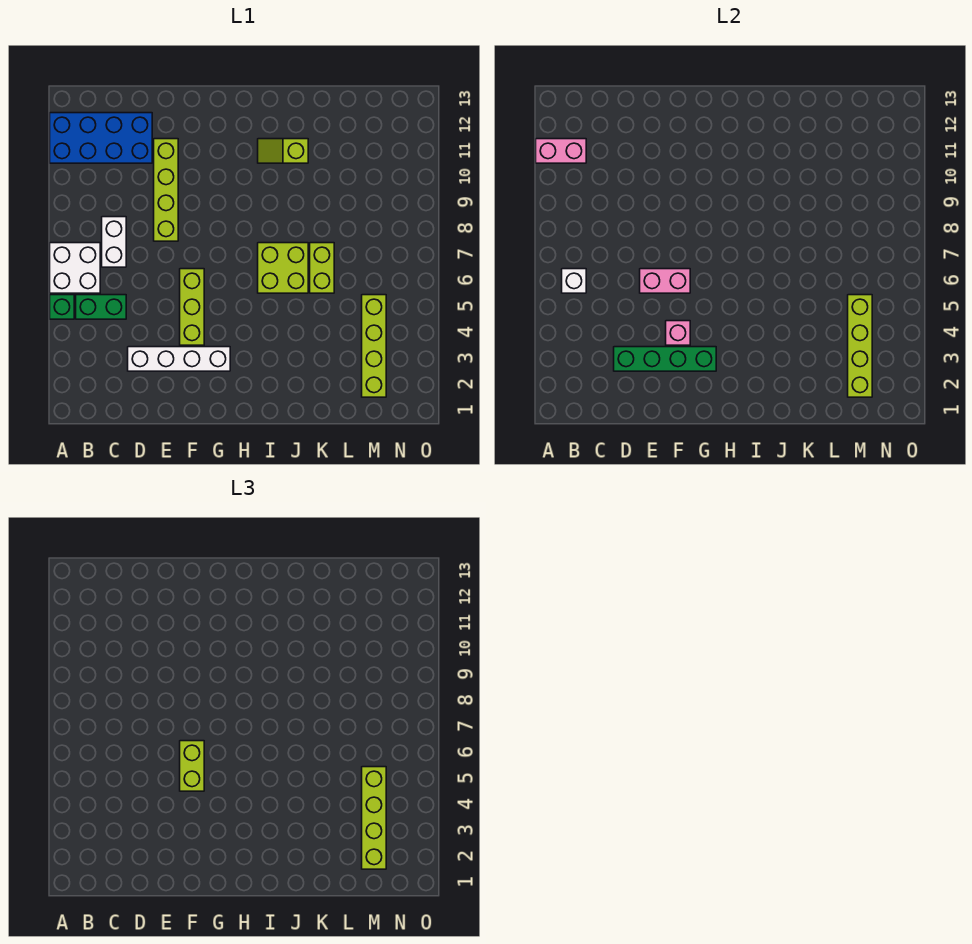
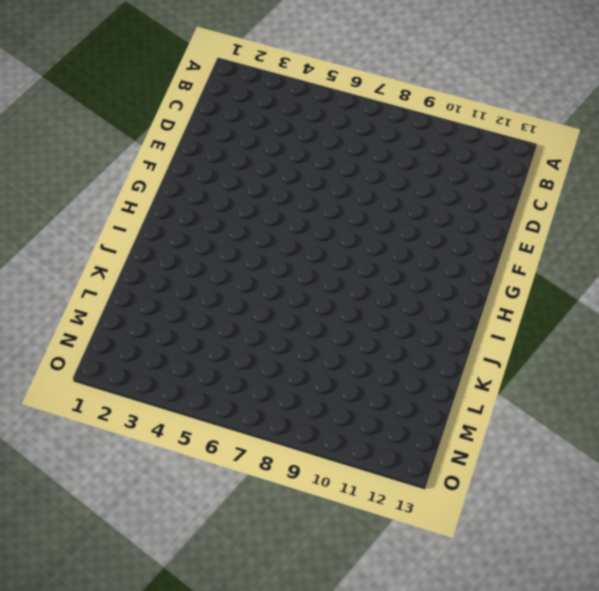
none -> green brick A5 level 1
none -> white brick A6:B7 level 1
none -> blue brick A11:D12 level 1

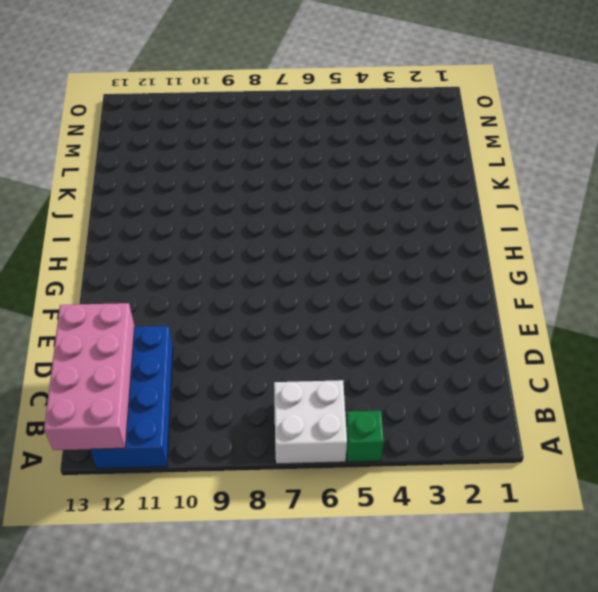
pink brick A12:D13 level 2 -> none
none -> green brick B5:C5 level 1
none -> white brick C7:C8 level 1
none -> white brick D3:G3 level 1

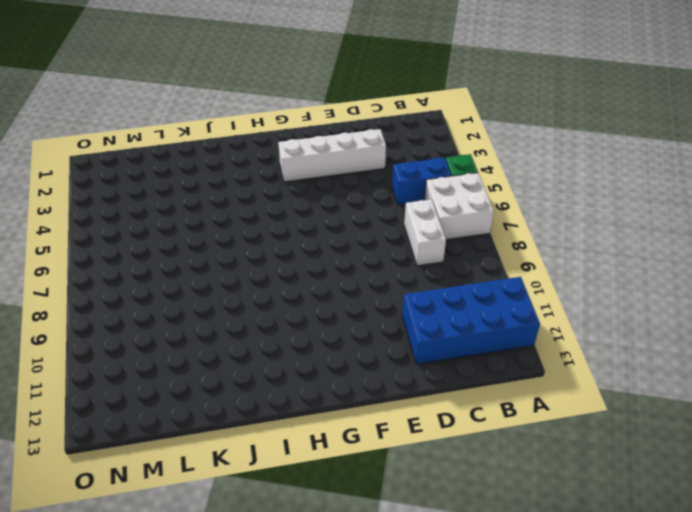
blue brick B5:C5 level 1 -> green brick B5:C5 level 1
none -> lime brick E8:E11 level 1
none -> lime brick F4:F6 level 1
none -> lime brick I6:J7 level 1

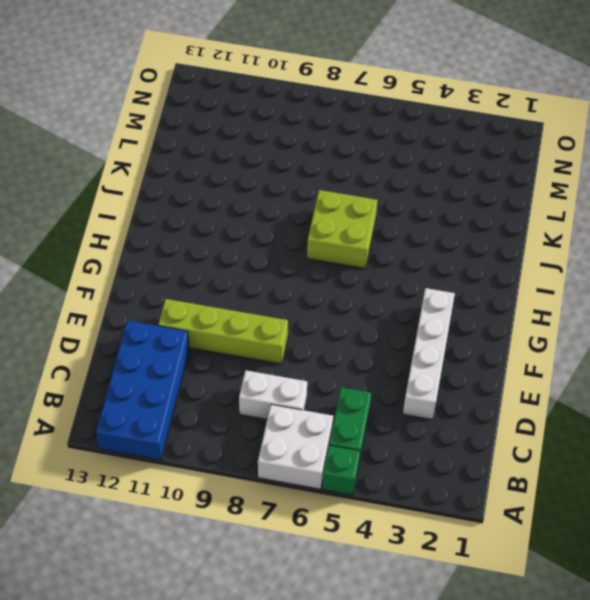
none -> lime brick F4:F6 level 1
none -> lime slope I11:J11 level 1 top J
none -> lime brick K6:K7 level 1

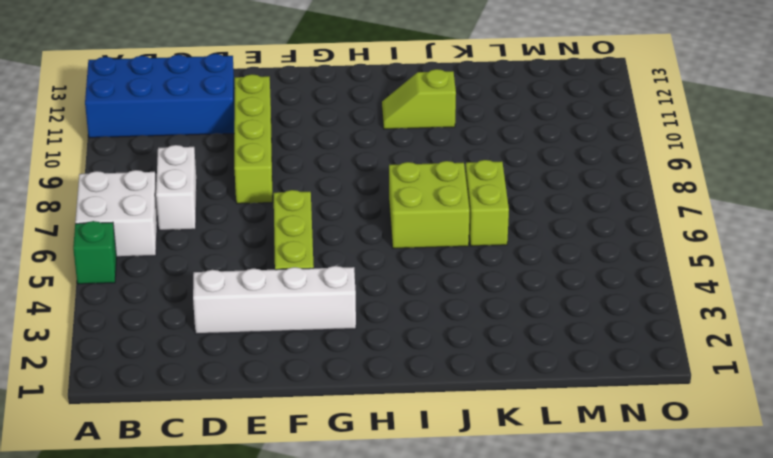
none -> green brick B5:C5 level 1
none -> lime brick M2:M5 level 1
none -> pink brick A11:B11 level 2

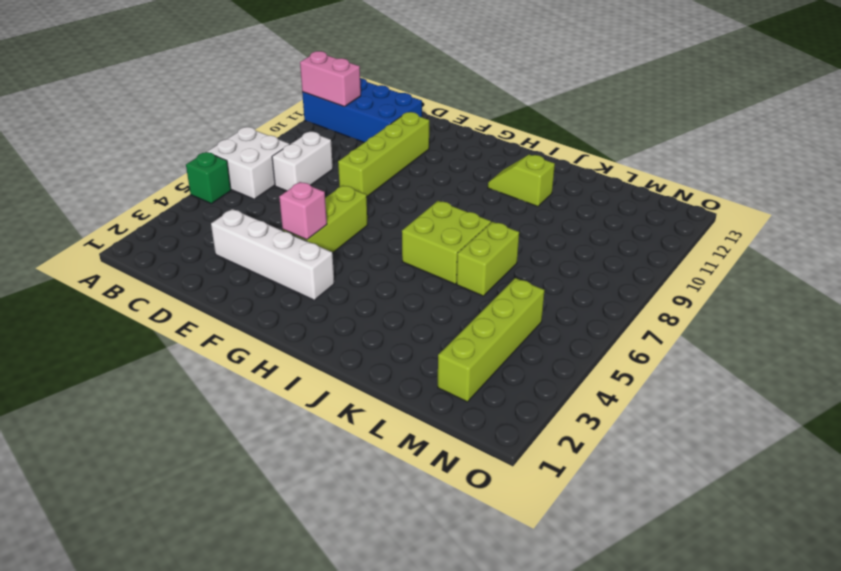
none -> green brick B5:C5 level 1
none -> white brick B6 level 2
none -> green brick D3:G3 level 2

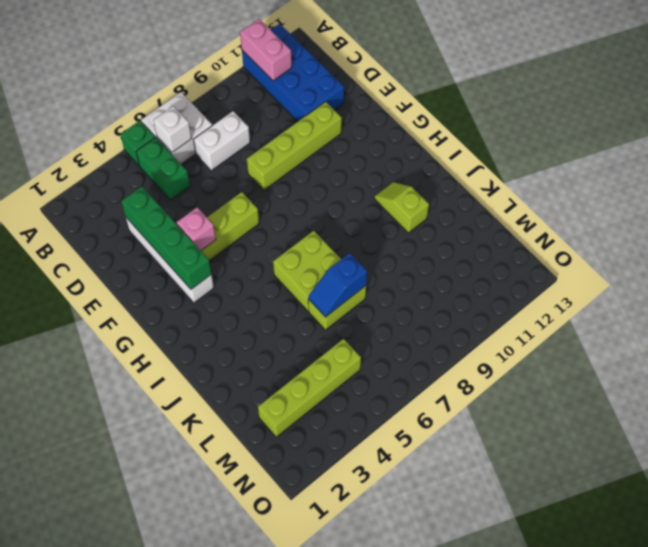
blue slope K6:K7 level 2 top 7 -> none
none -> pink brick E6:F6 level 2
none -> lime brick M2:M5 level 2
none -> lime brick F5:F6 level 3

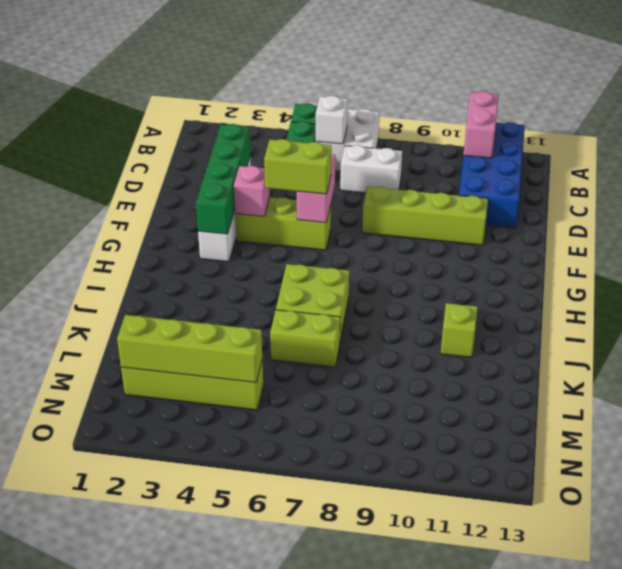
none -> lime brick M2:M5 level 3

